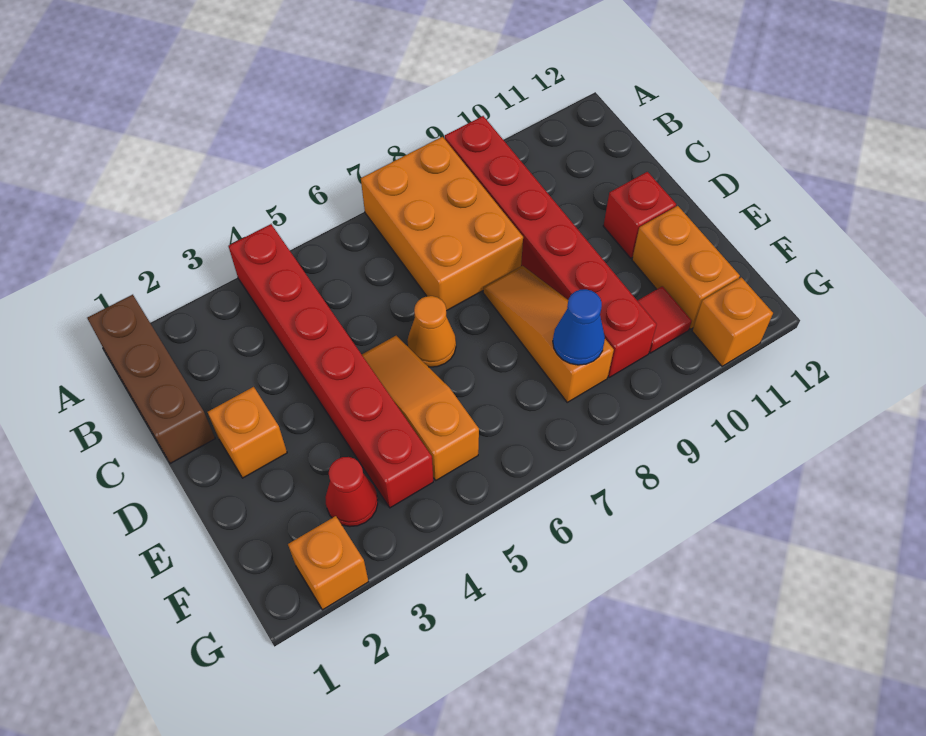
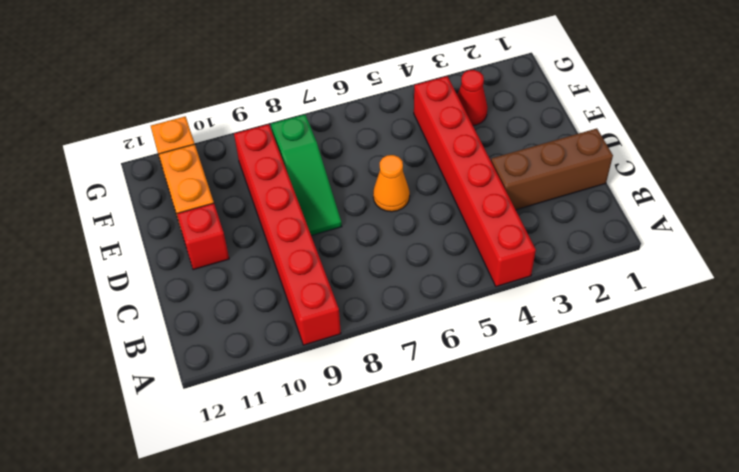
brown brick C1:C3 level 1 -> brown brick A1:C1 level 1
green slope D8:F8 level 1 top F -> orange slope D8:F8 level 1 top F
none -> orange brick A7:C8 level 1
none -> orange brick D2 level 1
none -> orange slope D5:F5 level 1 top F

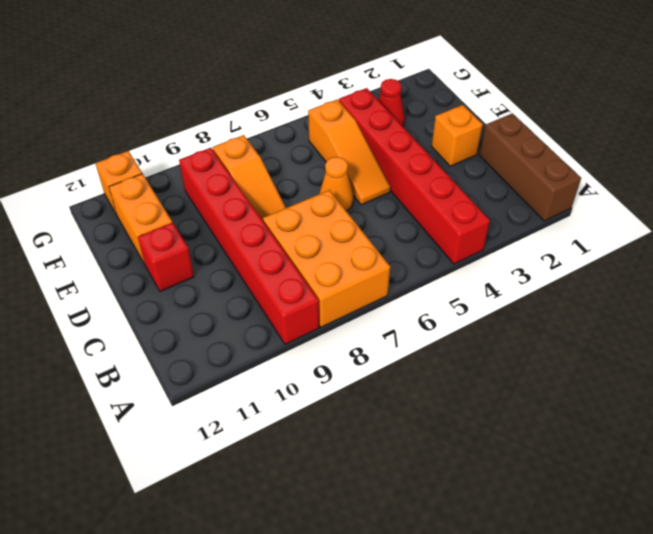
none -> red tile F10 level 1
none -> orange brick G2 level 1
none -> blue cone F8 level 2

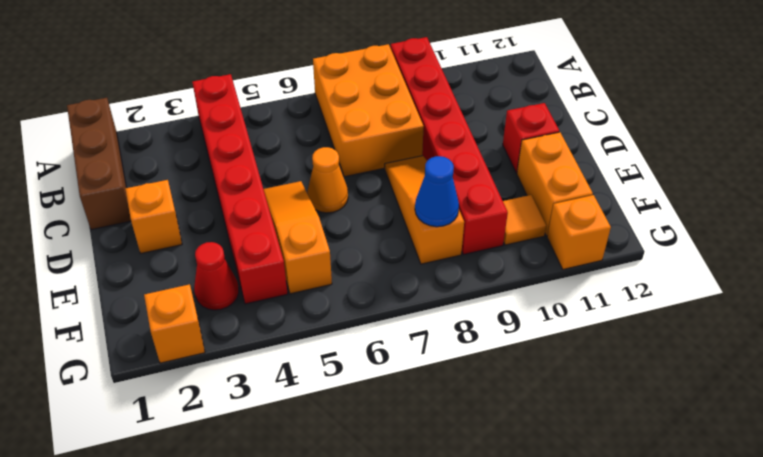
orange tile F10 level 1 -> red tile F10 level 1

